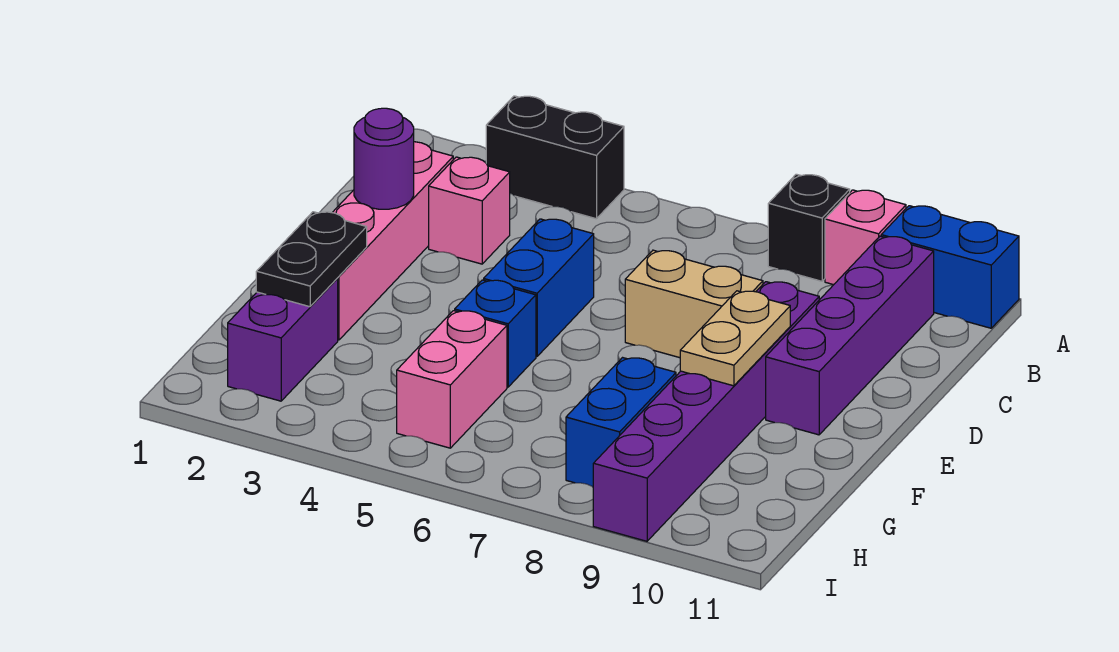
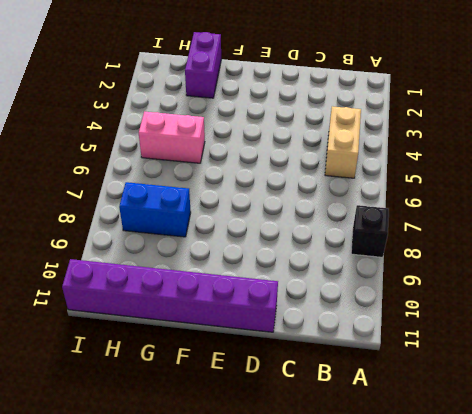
tan brick B4:B5 level 1 -> tan brick D7:D8 level 1
purple brick D11:I11 level 1 -> purple brick D9:I9 level 1
purple brick G1:G2 level 1 -> purple brick G2:H2 level 1
none -> black brick A3:A4 level 1
none -> pink brick A9 level 1
none -> blue brick A10:A11 level 1

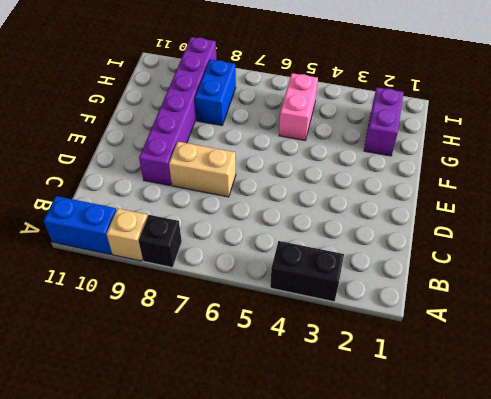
tan brick A9 level 1 -> pink brick A9 level 1
none -> purple brick B10:E10 level 1
none -> pink brick C2:F2 level 1
none -> pink brick C3 level 1

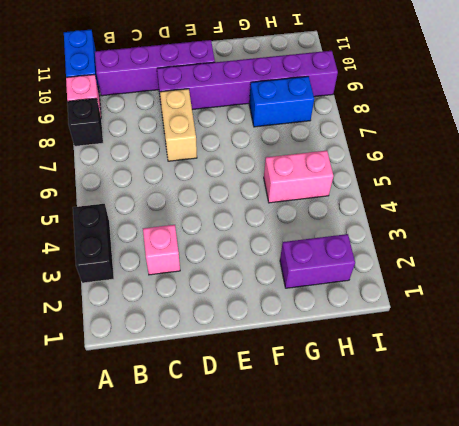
none -> pink brick C2:F2 level 1
none -> blue brick D5:E5 level 1
none -> blue brick F5 level 1

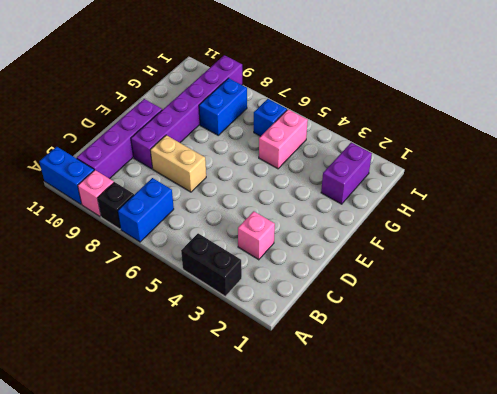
blue brick A7:B7 level 1 -> blue brick D5:E5 level 1
blue brick H6 level 1 -> blue brick F5 level 1
none -> pink brick C2:F2 level 1
none -> purple round brick D2 level 2
none -> tan plate E9:F9 level 2

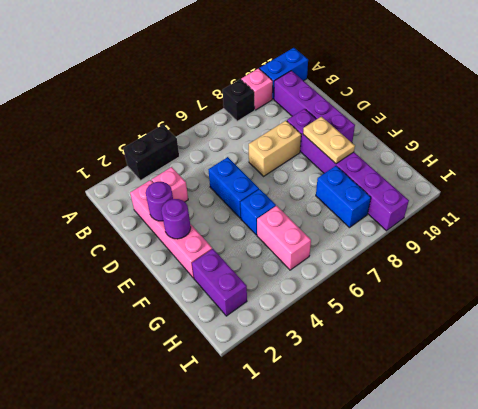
purple round brick E2 level 2 -> none
none -> black plate F2:G2 level 2

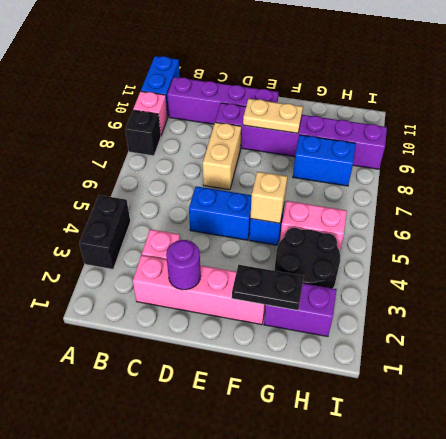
tan brick F5 level 2 -> none
black round brick G3:H4 level 1 -> none

